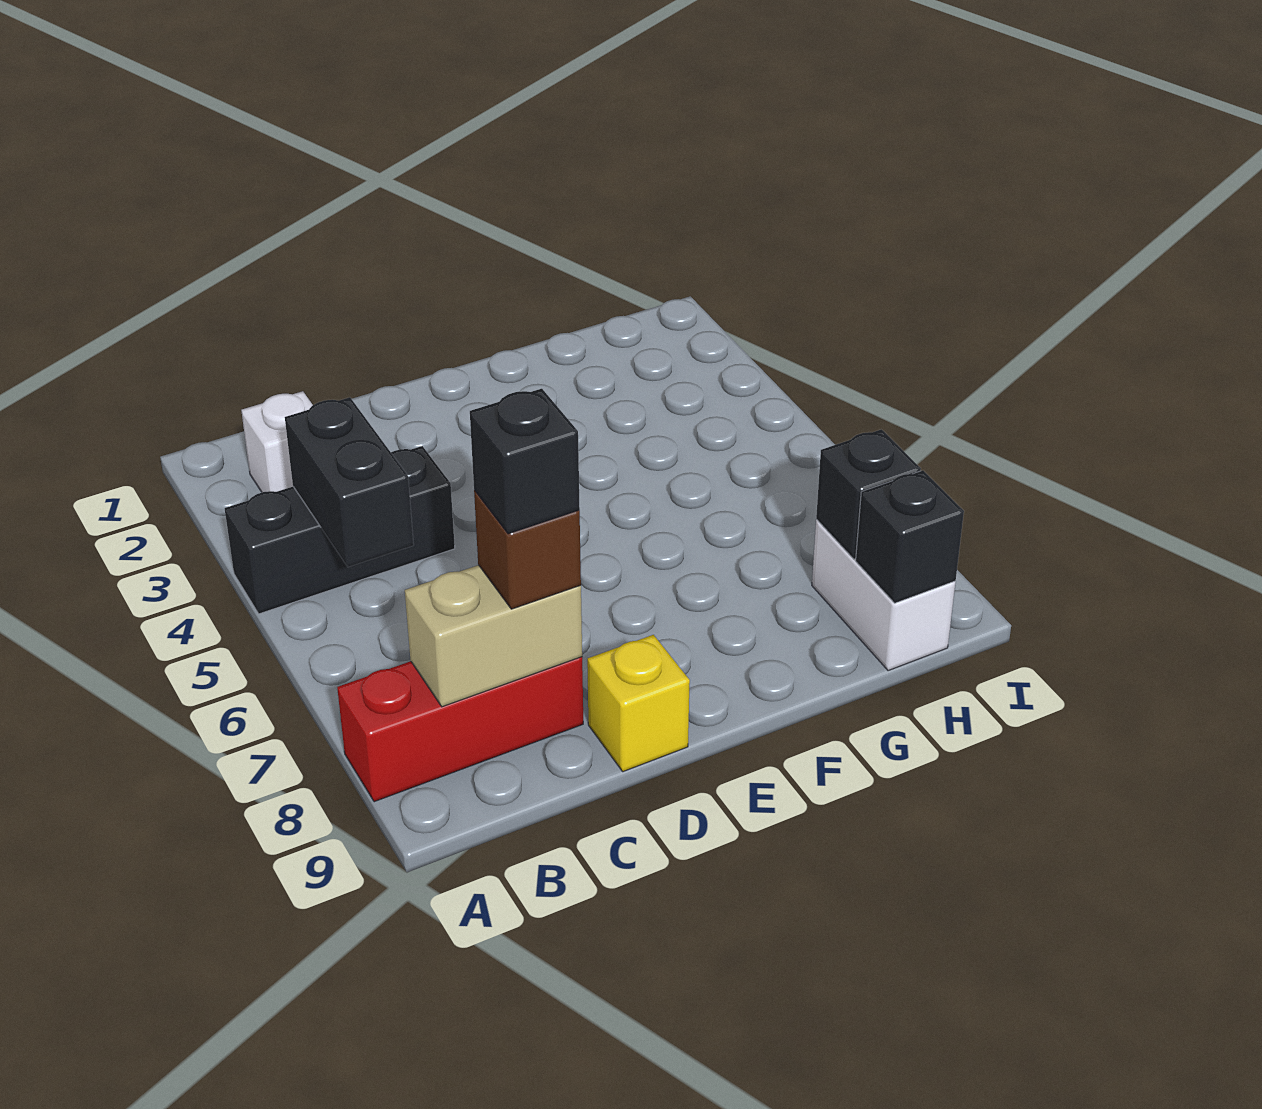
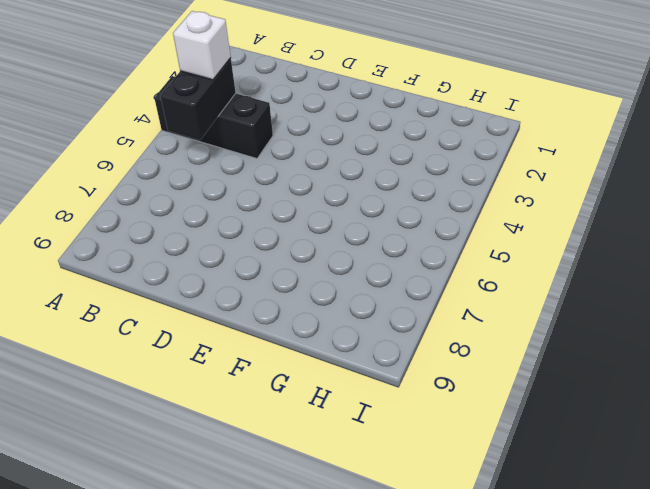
white brick B4 level 3 -> white brick B2 level 1
none -> red brick A8:C8 level 1
none -> yellow brick D9 level 1

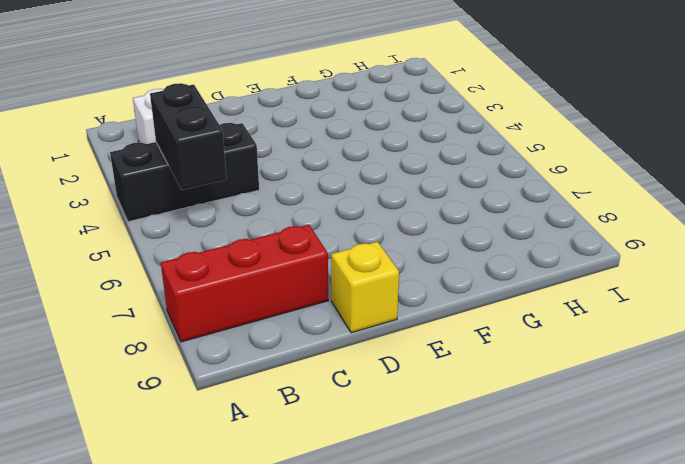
none -> white brick H8:H9 level 1
none -> tan brick B8:C8 level 2

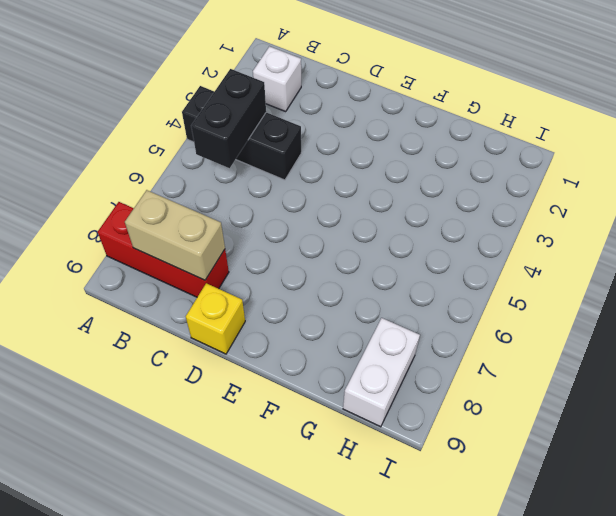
none -> black brick H8 level 2
none -> black brick H9 level 2

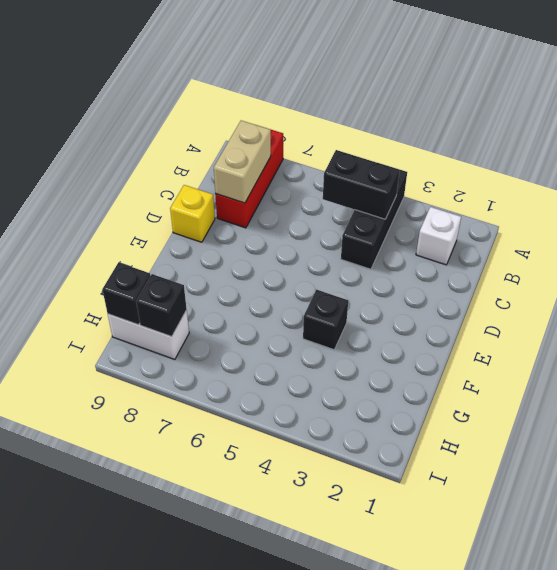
black brick F4 level 1 -> black brick C8 level 4
none -> brown brick C8 level 3

